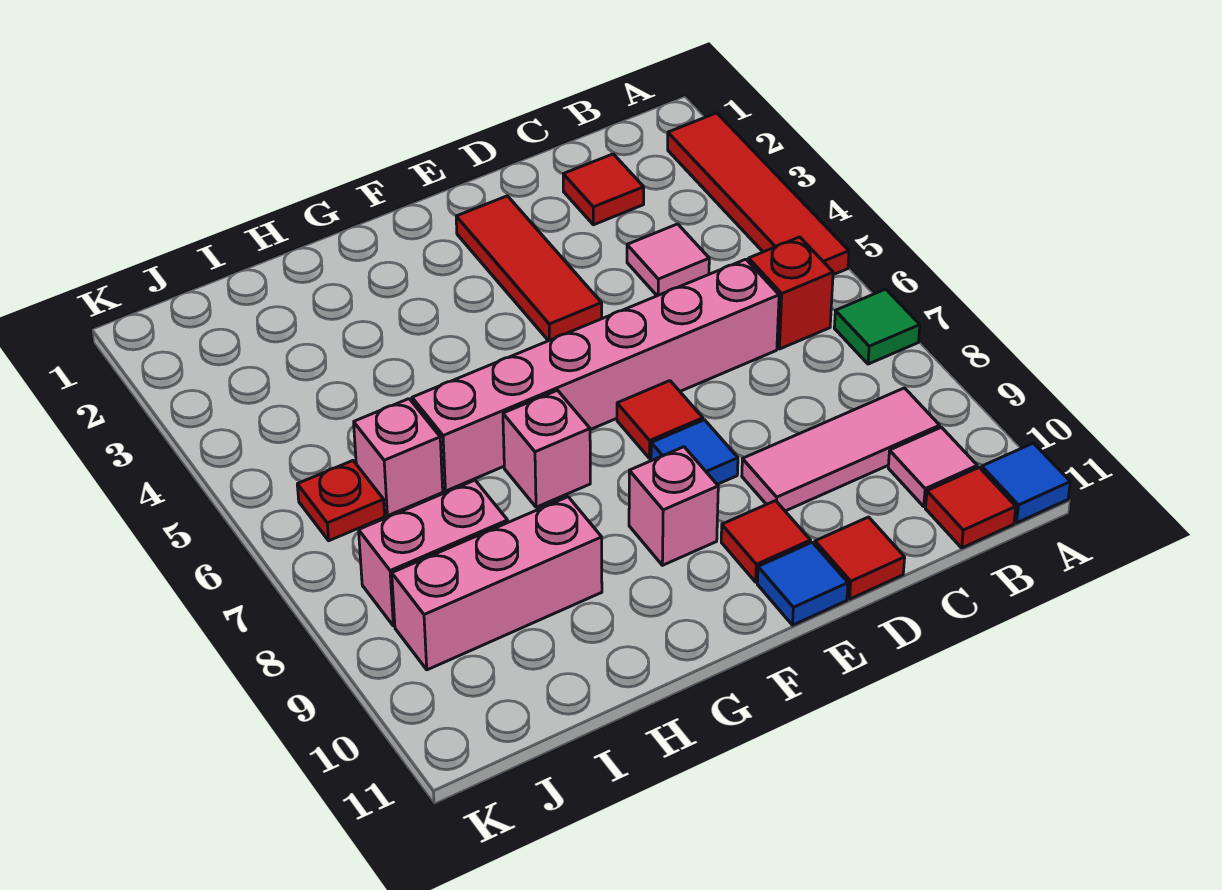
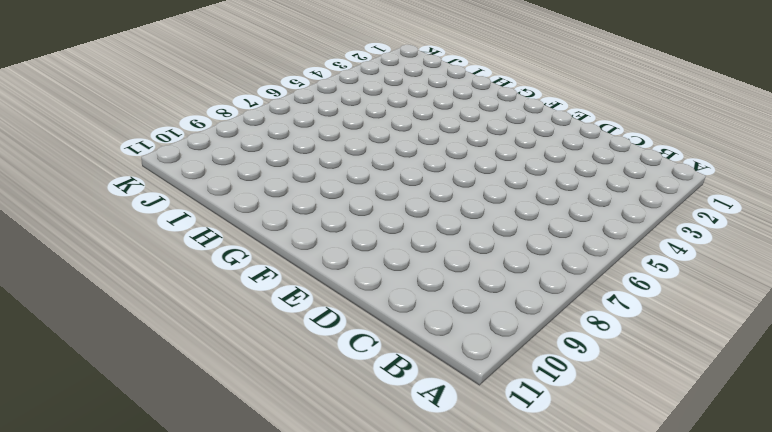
none -> red tile A2:A5 level 1
none -> green tile A7 level 1
none -> blue tile A11 level 1

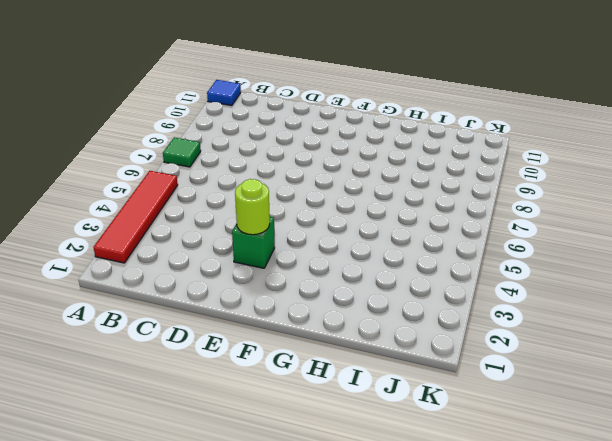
green brick E3 level 1 -> red tile E2:E4 level 1
lime round brick E3 level 2 -> none
none -> red brick B6 level 1
none -> pink tile B9:D9 level 1
none -> pink tile B10 level 1

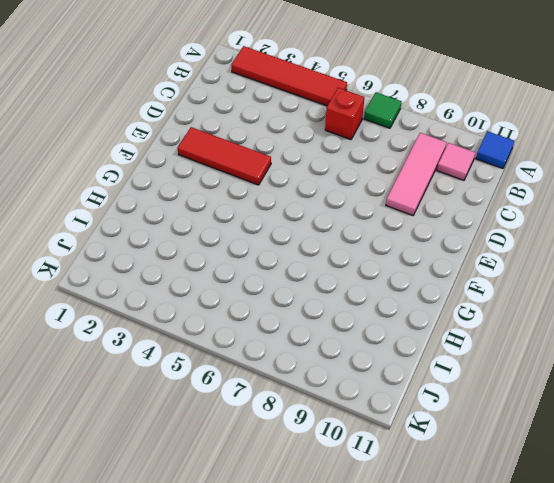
none -> red tile B11 level 1
none -> red tile C2 level 1
none -> pink tile C4 level 1

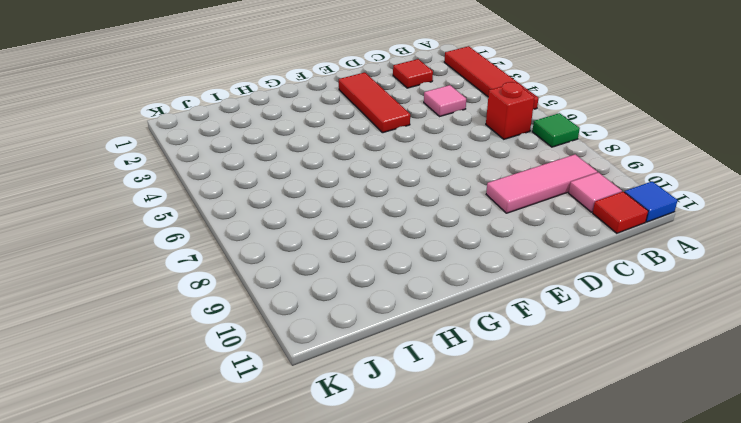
none -> pink brick C6:H6 level 1
none -> red tile D11 level 1
none -> red tile E7 level 1

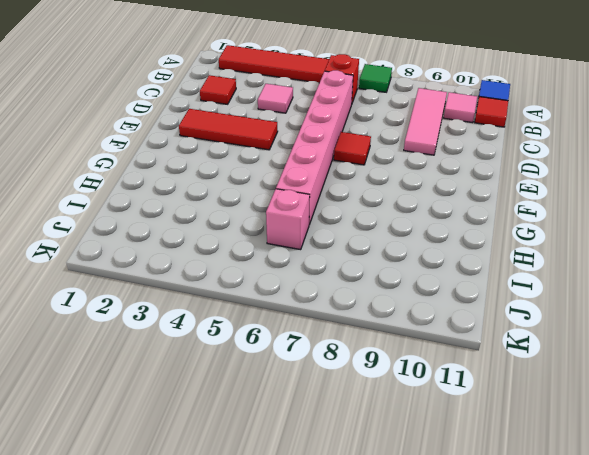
none -> red tile D11 level 1
none -> blue tile E8 level 1
none -> red tile E10 level 1

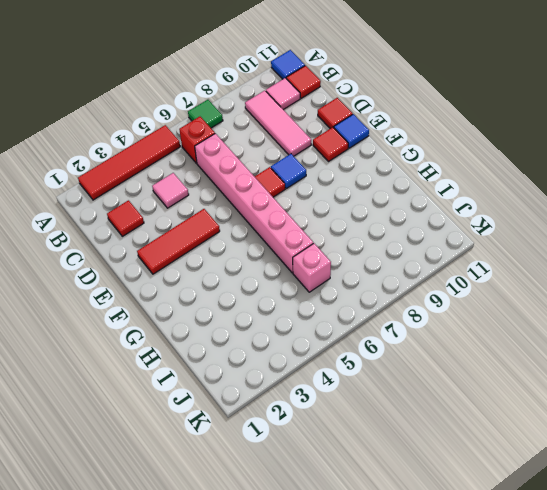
none -> pink brick F9 level 1
none -> pink brick G7 level 1
none -> pink brick H9:J9 level 1

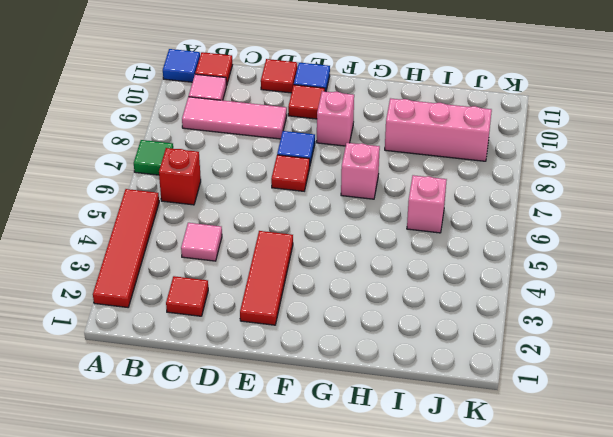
none -> pink brick C6:H6 level 1
none -> pink brick I8:J8 level 1
none -> red plate J6 level 1

